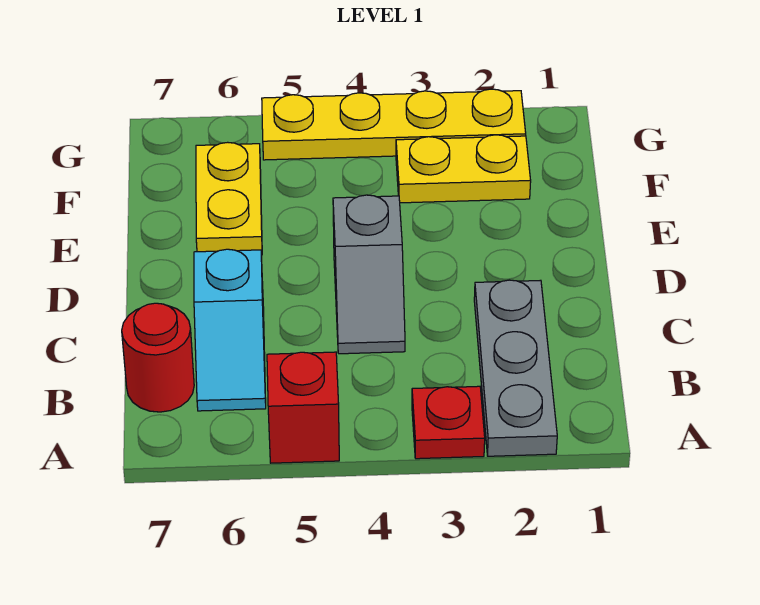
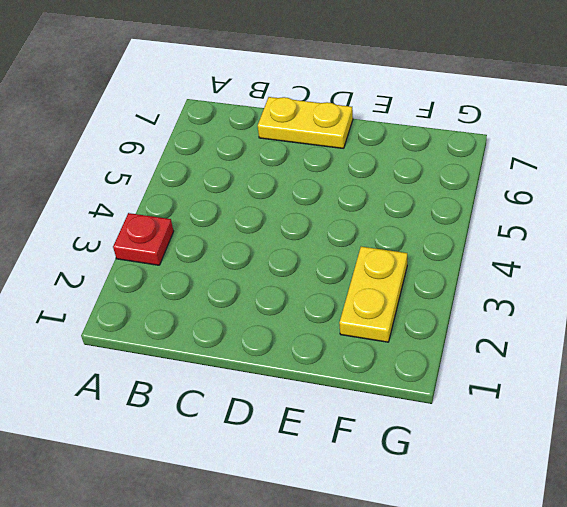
yellow plate C7:D7 level 1 -> yellow plate E6:F6 level 1
none -> grey plate A2:C2 level 1
none -> red brick A5 level 1

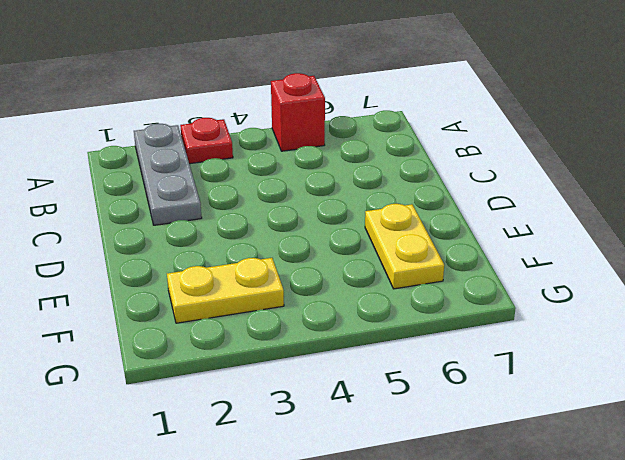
none -> cyan slope B6:C6 level 1 top C
none -> red round brick B7 level 1

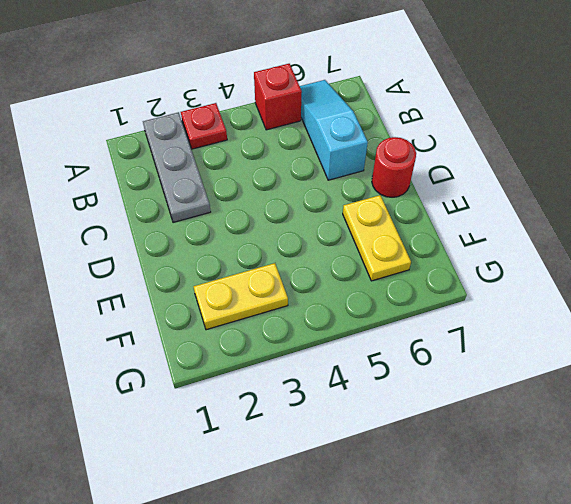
cyan slope A6:C6 level 1 top C -> cyan slope B6:C6 level 1 top C
red round brick D7 level 1 -> red round brick B7 level 1
none -> grey slope C4:D4 level 1 top D
none -> yellow plate G2:G5 level 1

